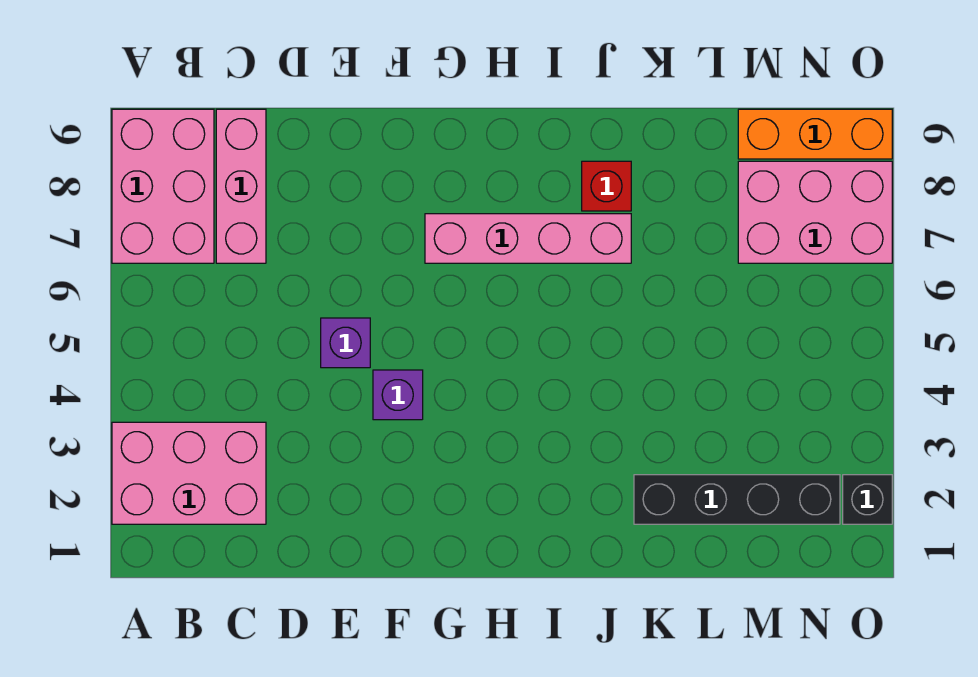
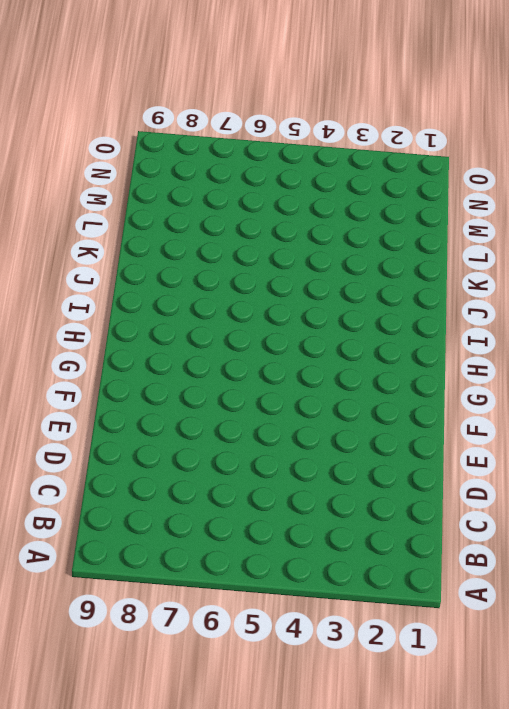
none -> pink brick A2:C3 level 1
none -> pink brick A7:B9 level 1

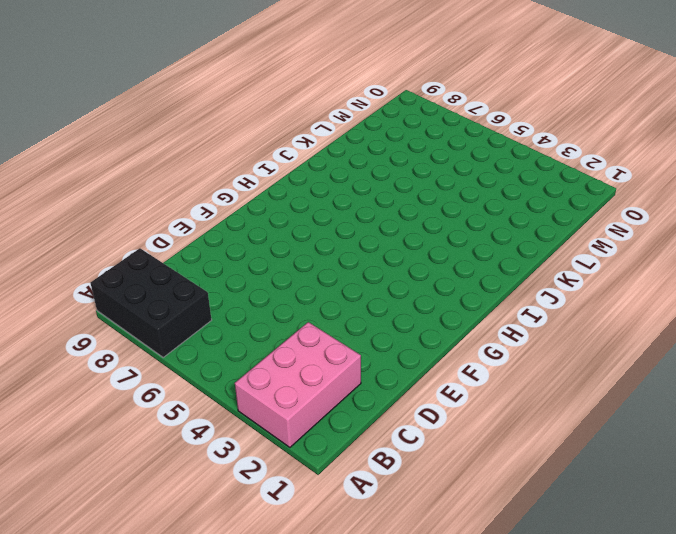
black brick A7:B9 level 1 -> pink brick A7:B9 level 1
none -> pink brick C7:C9 level 1
none -> purple brick E5 level 1

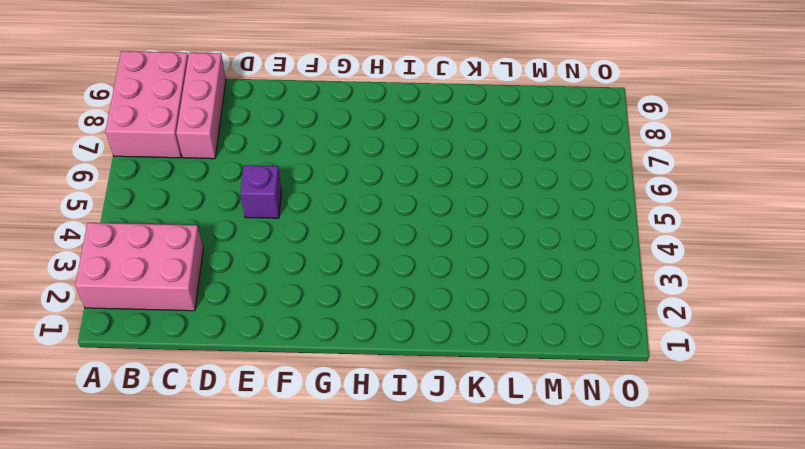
none -> purple brick F4 level 1
none -> pink brick G7:J7 level 1

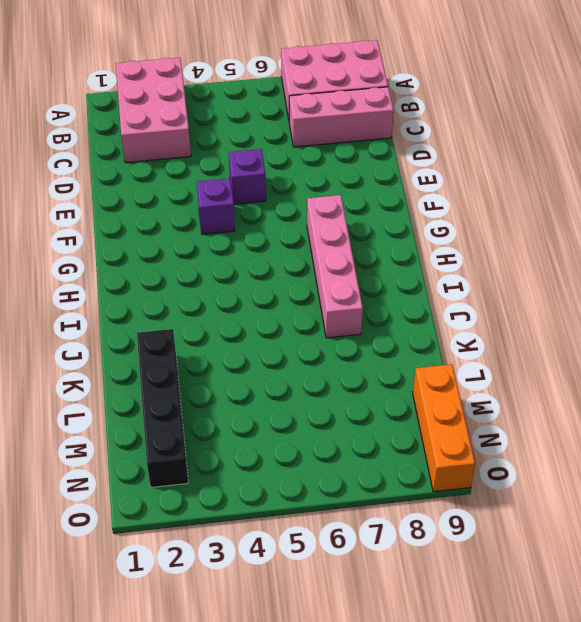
none -> red brick J8 level 1
none -> pink brick M7:O8 level 1

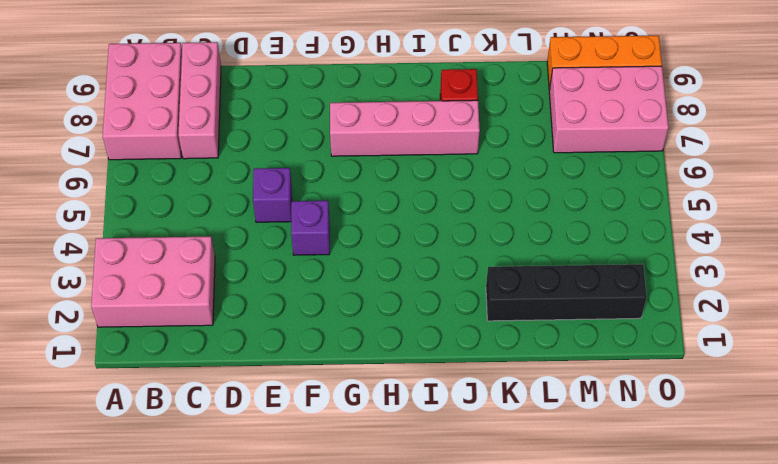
none -> black brick O2 level 1

